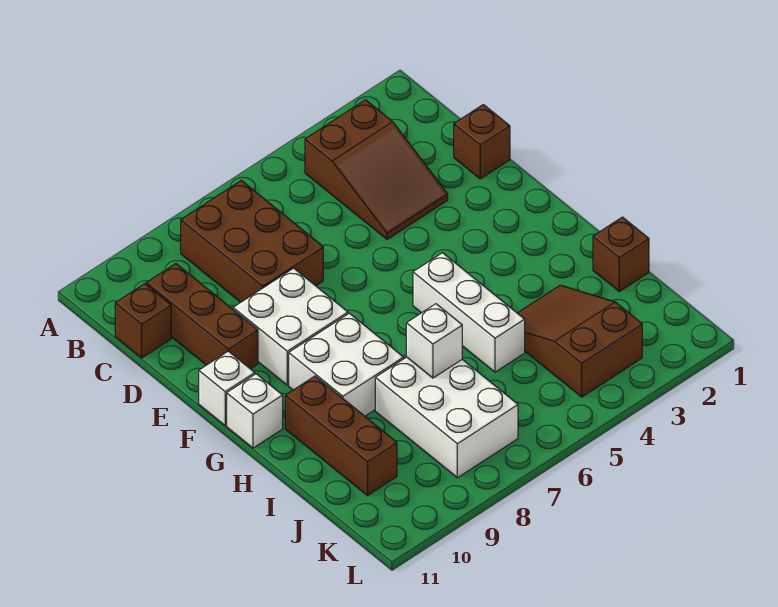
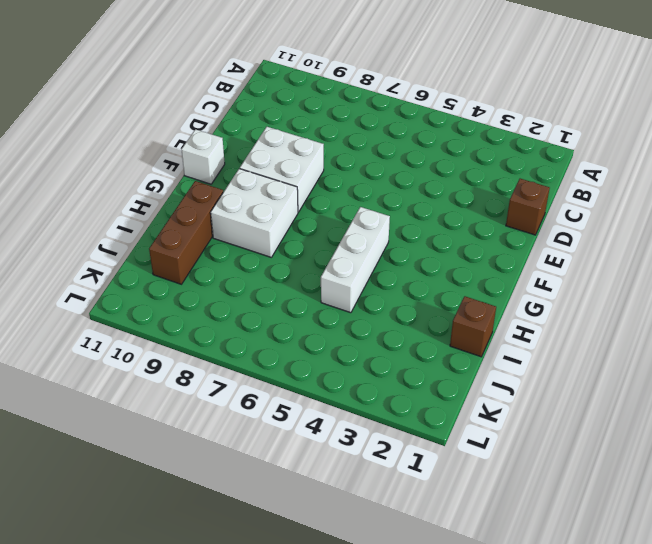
none -> brown slope B3:D4 level 1 top B
none -> brown brick B7:D8 level 1
none -> brown brick C10:E10 level 1

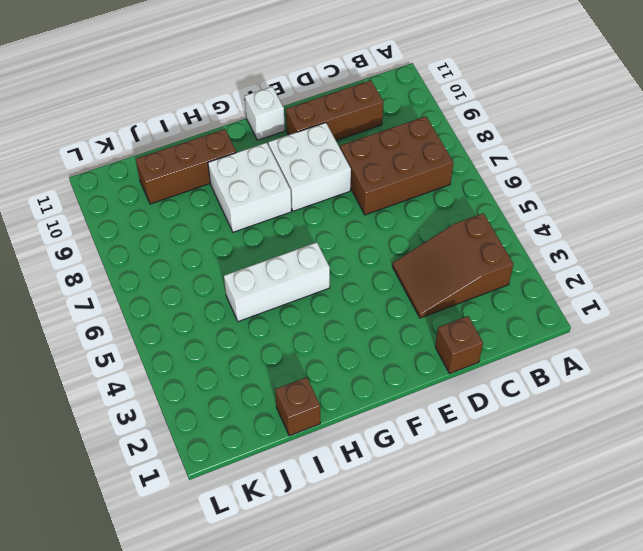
none -> brown brick C11 level 1
none -> white brick G11 level 1
none -> brown slope I3:K4 level 1 top K

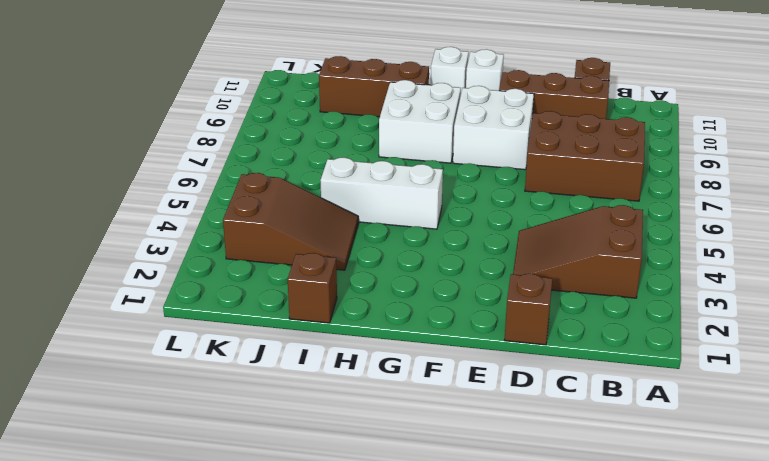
none -> white brick I7:K8 level 1
none -> white brick I7 level 2

